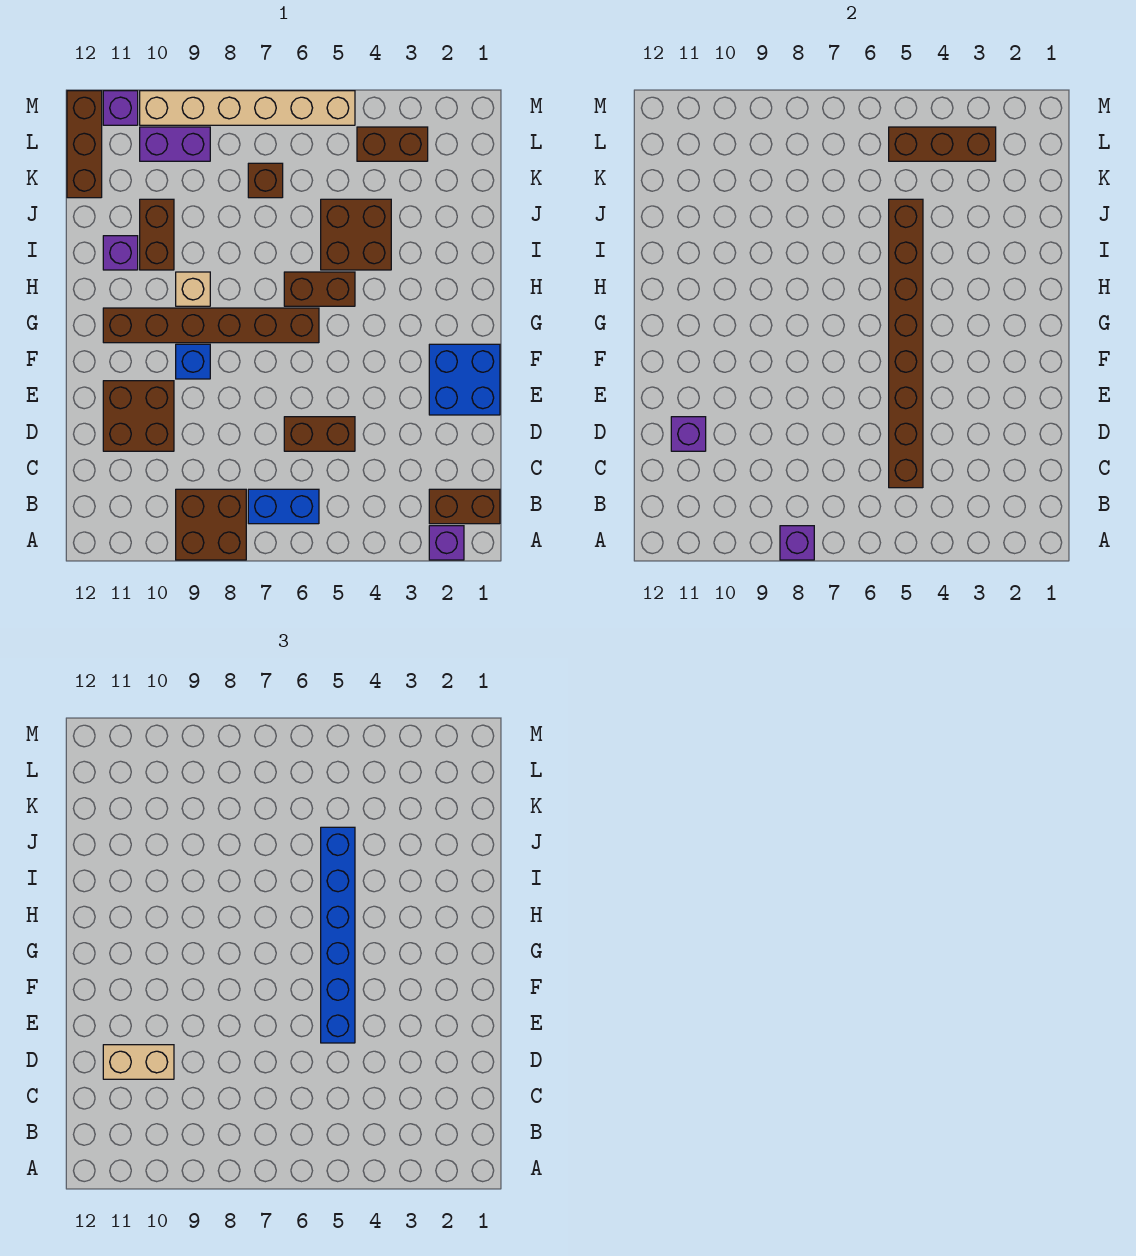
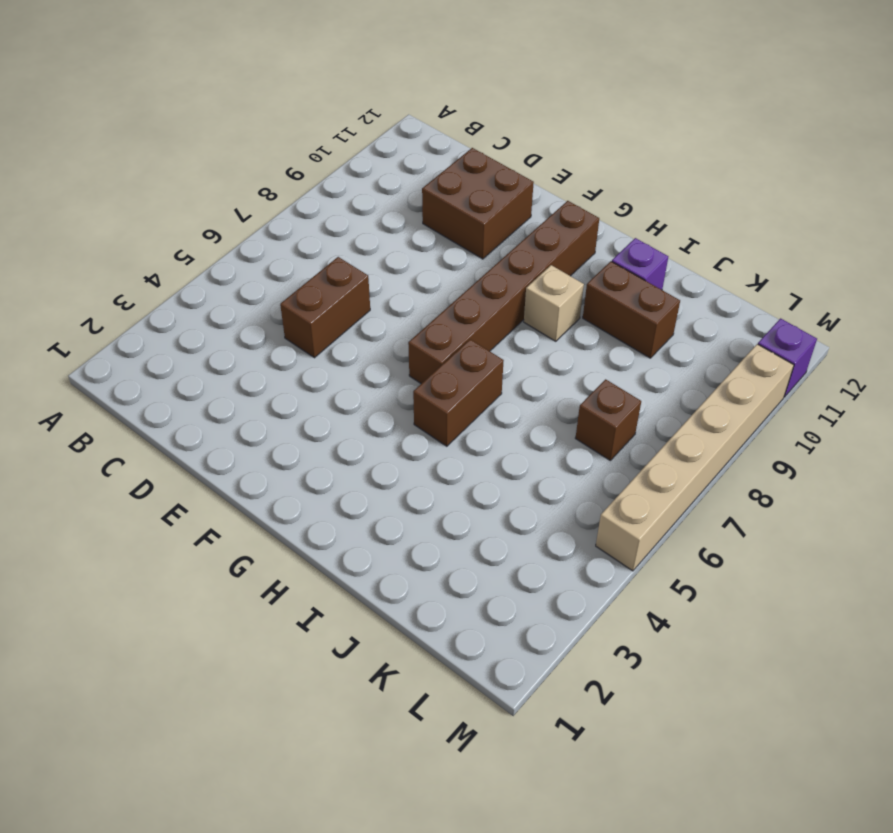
none -> purple brick A2 level 1
none -> brown brick A8:B9 level 1
none -> brown brick B1:B2 level 1

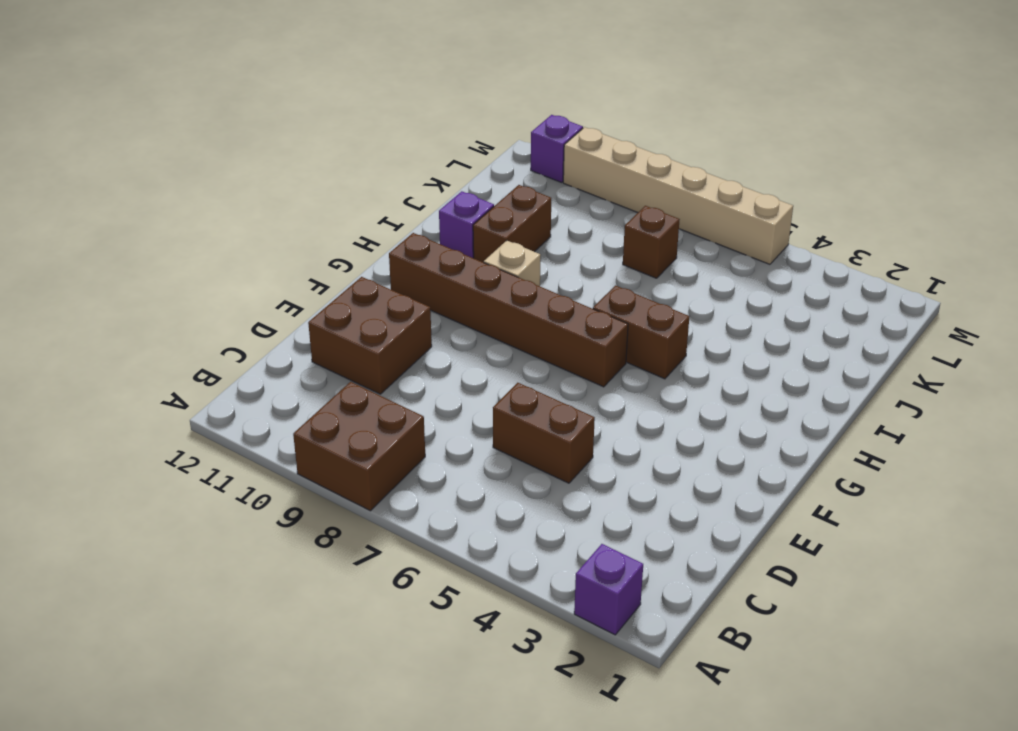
none -> brown brick B1:B2 level 1
none -> blue brick B6:B7 level 1
none -> blue brick E1:F2 level 1

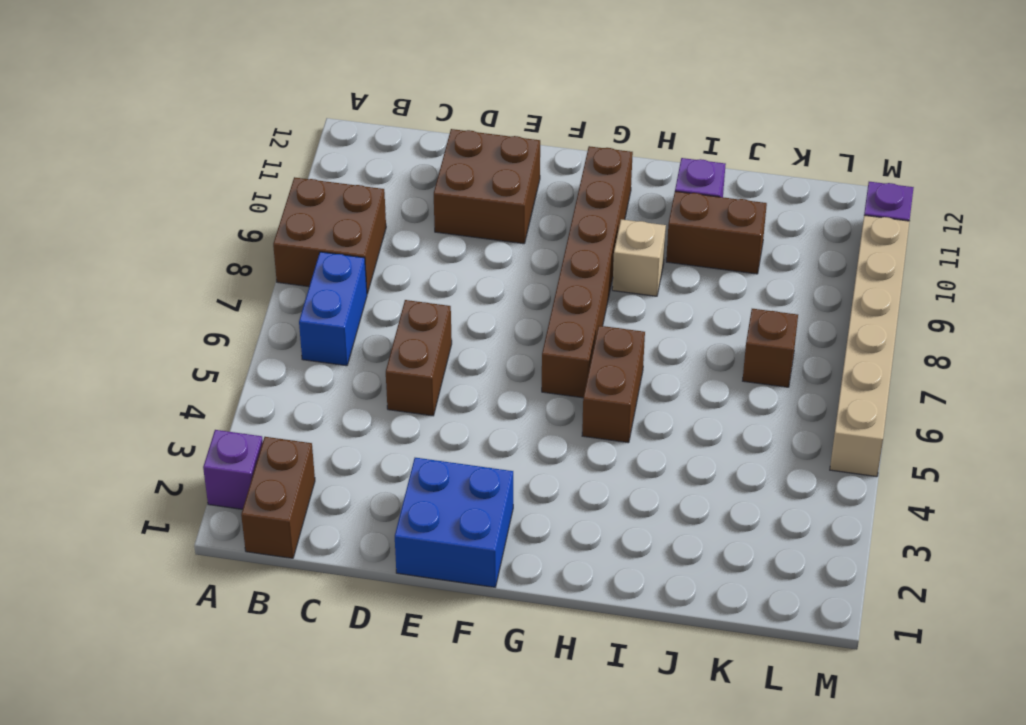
none -> blue brick F9 level 1
none -> brown brick I4:J5 level 1
none -> brown brick K12:M12 level 1

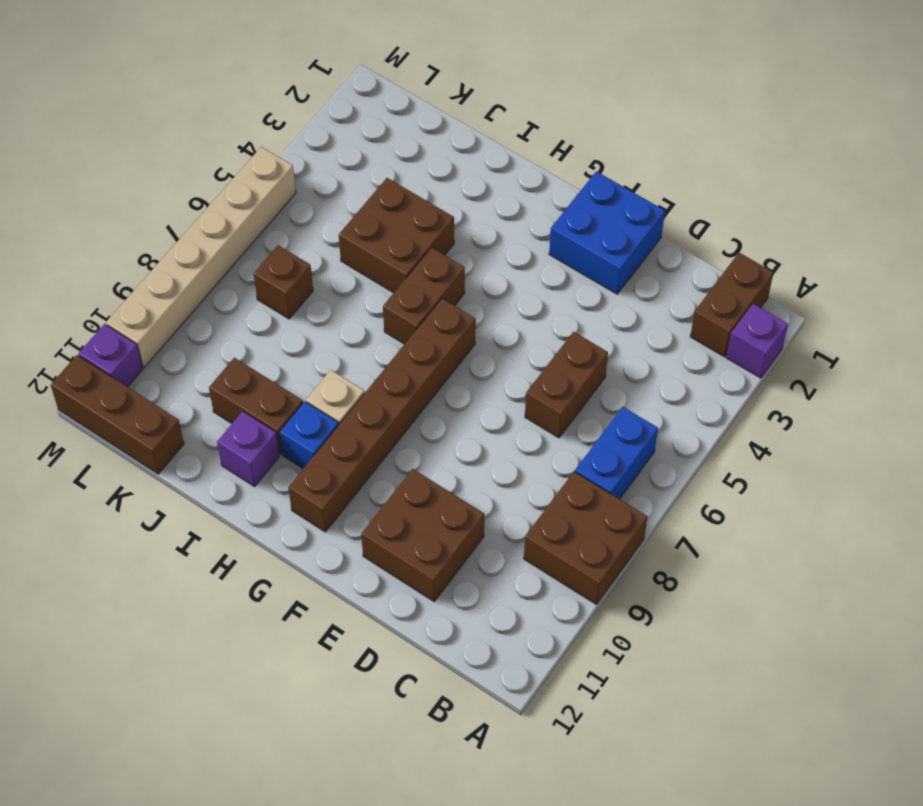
blue brick H10 level 1 -> blue brick F9 level 1
none -> brown brick L3:L4 level 1
none -> purple brick L9:L10 level 1
none -> purple brick A8 level 2

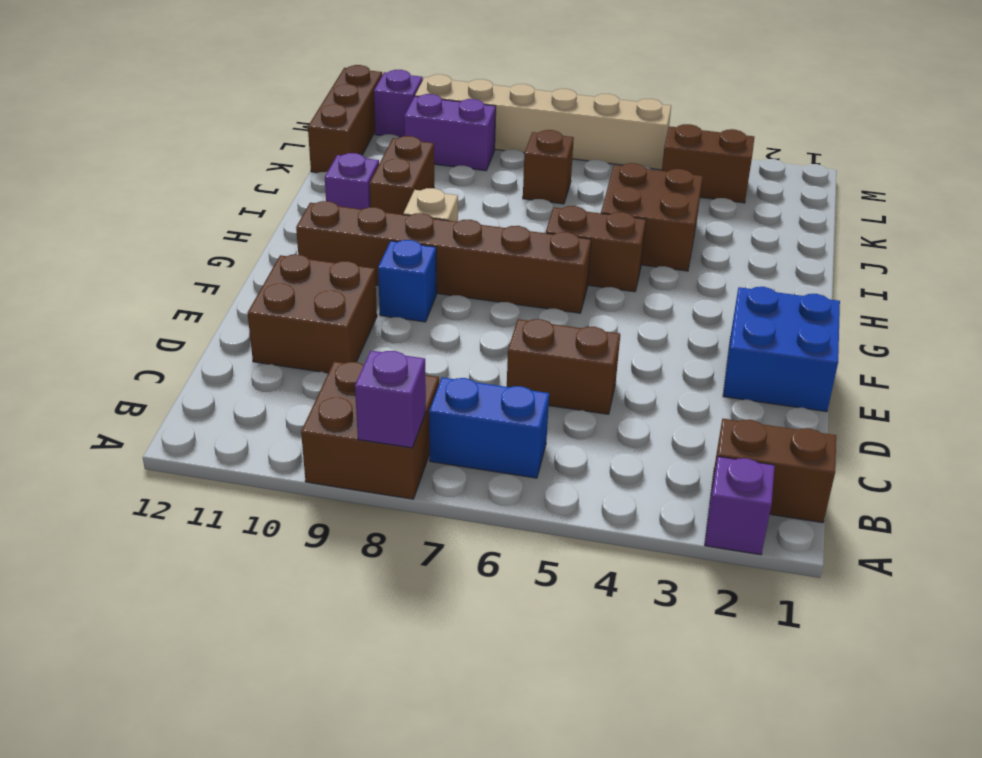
none -> brown brick C5:J5 level 2
none -> purple brick D11 level 2
none -> brown brick L3:L5 level 2

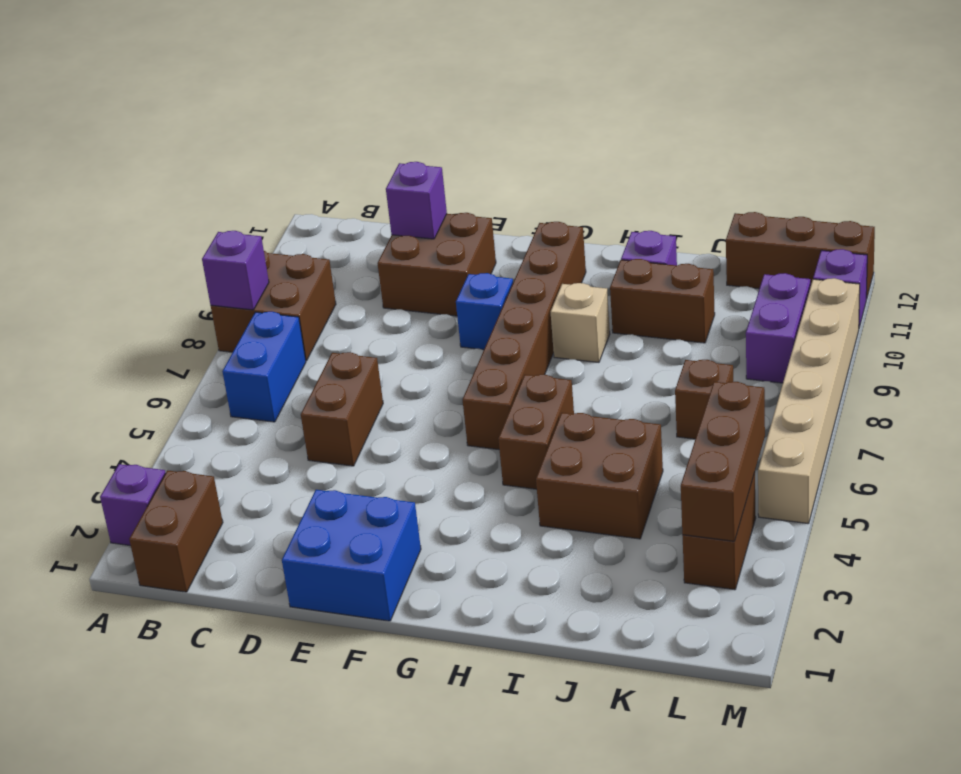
none -> brown brick C5:J5 level 2
none -> tan brick D10:D11 level 3
none -> blue brick E5:J5 level 3

